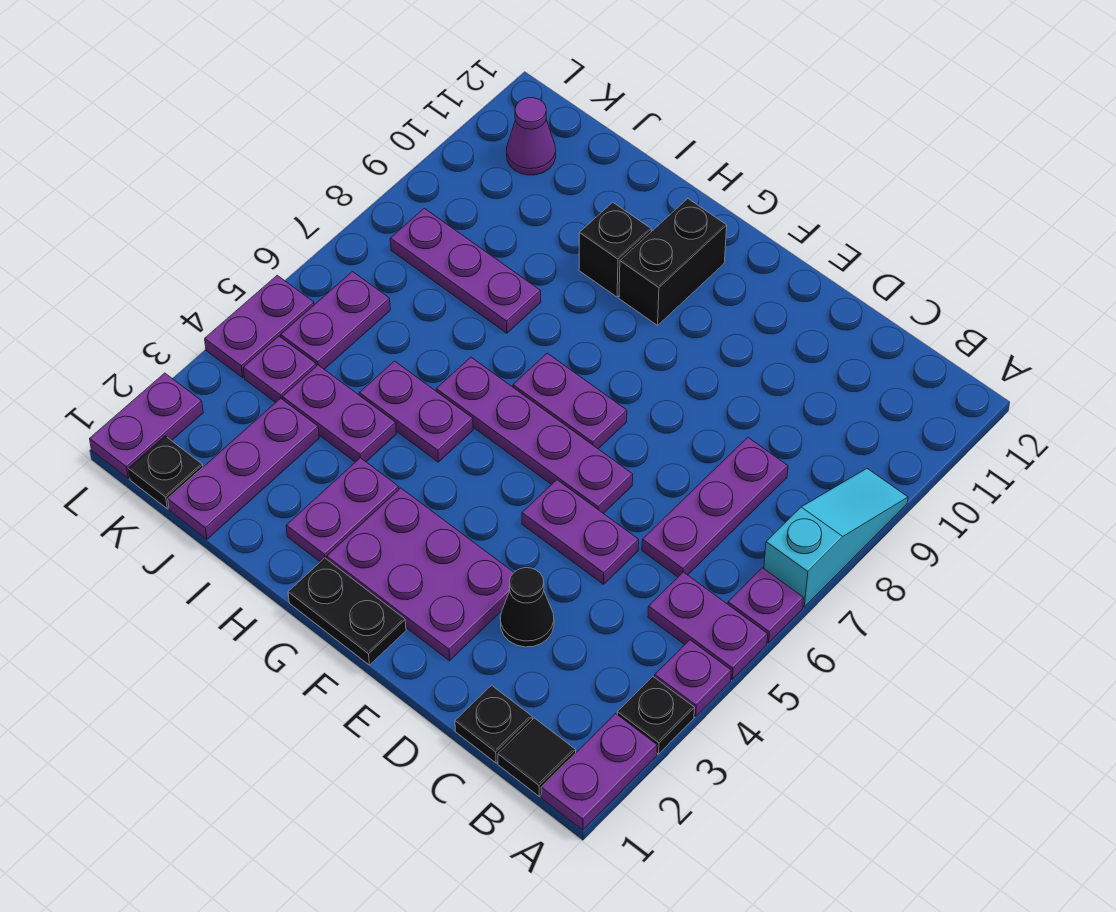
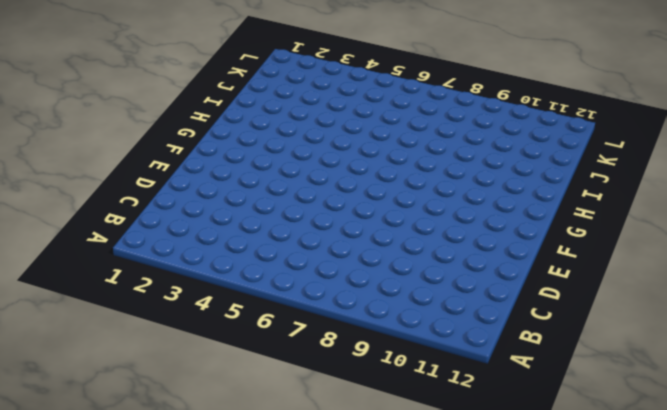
none -> purple plate A1:A2 level 1
none -> black plate A3 level 1
none -> purple plate A4 level 1

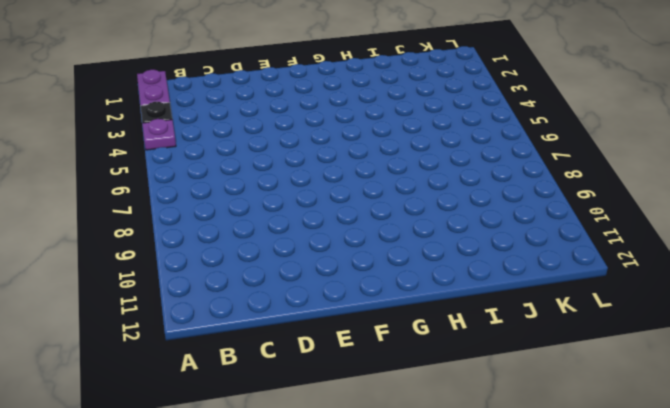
none -> purple plate A5:B5 level 1
none -> purple plate A6 level 1
none -> cyan slope A7:A9 level 1 top 7

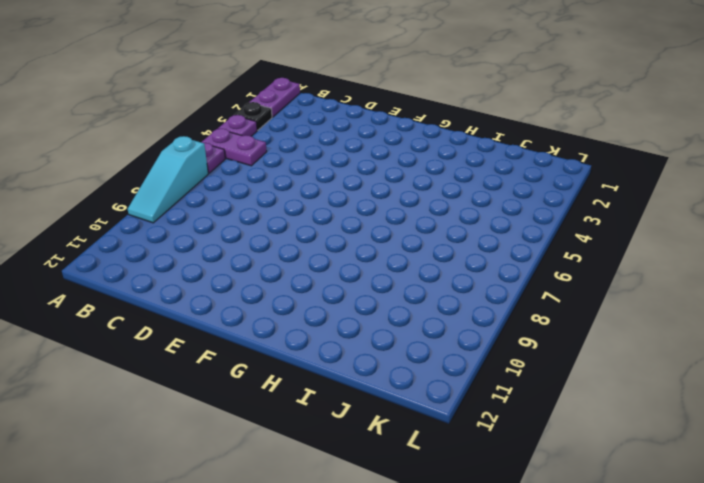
none -> black tile B1 level 1
none -> black plate C1 level 1
none -> purple plate C6:C8 level 1

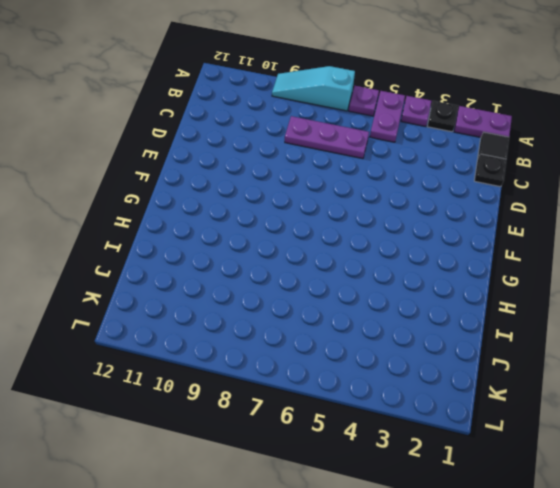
none -> black cone D3 level 1
none -> purple plate D5:E5 level 1
none -> purple plate E2:G3 level 1

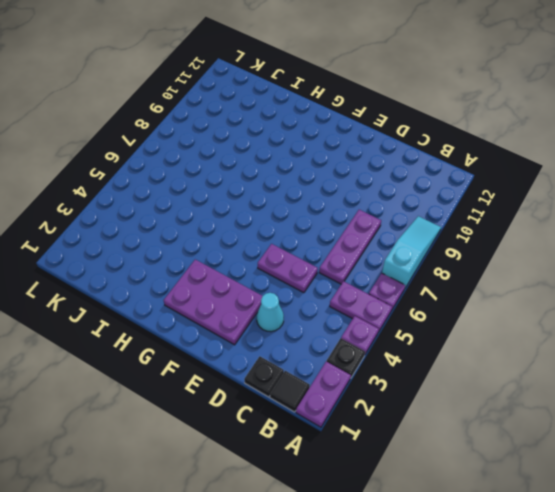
cyan cone D3 level 1 -> black cone D3 level 1
none -> purple plate E6:H6 level 1
none -> black plate F1:G1 level 1
none -> purple plate F7:G7 level 1

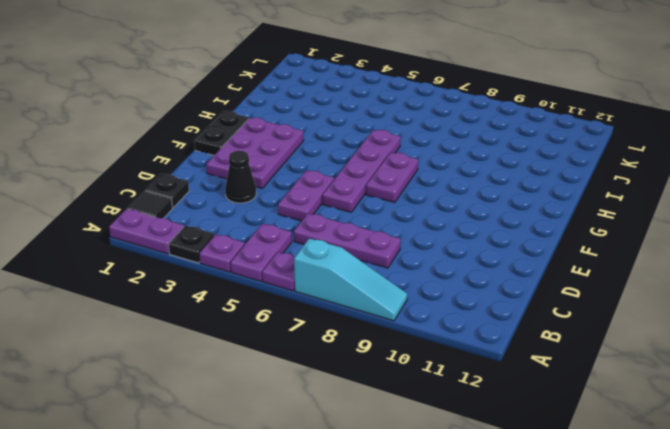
none -> black brick G10:G11 level 1
none -> purple plate H2:H3 level 1
none -> purple plate H5:I5 level 1

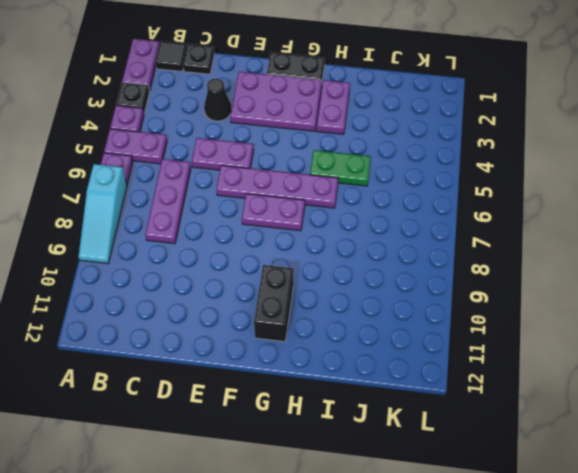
green plate H5:I5 level 1 -> purple plate H5:I5 level 1
none -> black brick H10 level 1
none -> purple plate I4:J4 level 1
none -> purple plate I8:K8 level 1

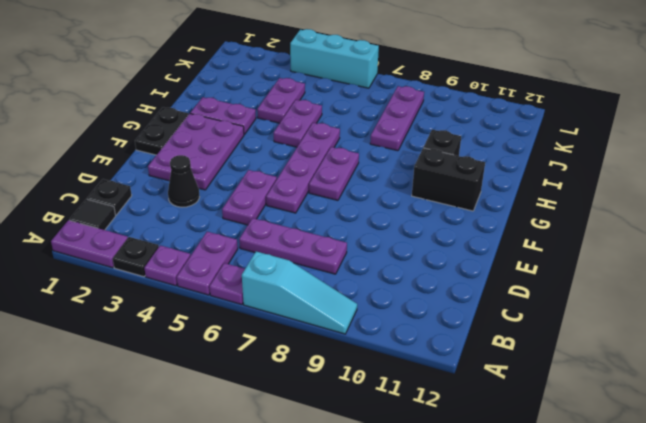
cyan brick L4:L6 level 1 -> purple plate L4:L5 level 1
none -> purple plate J1:J3 level 1
none -> black plate K1 level 1
none -> purple plate K4 level 1

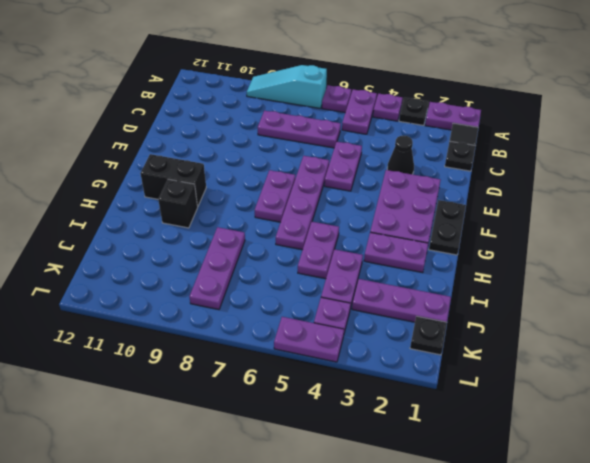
none -> purple plate K5:K6 level 1
none -> purple cone K11 level 1
none -> purple plate L1:L2 level 1

